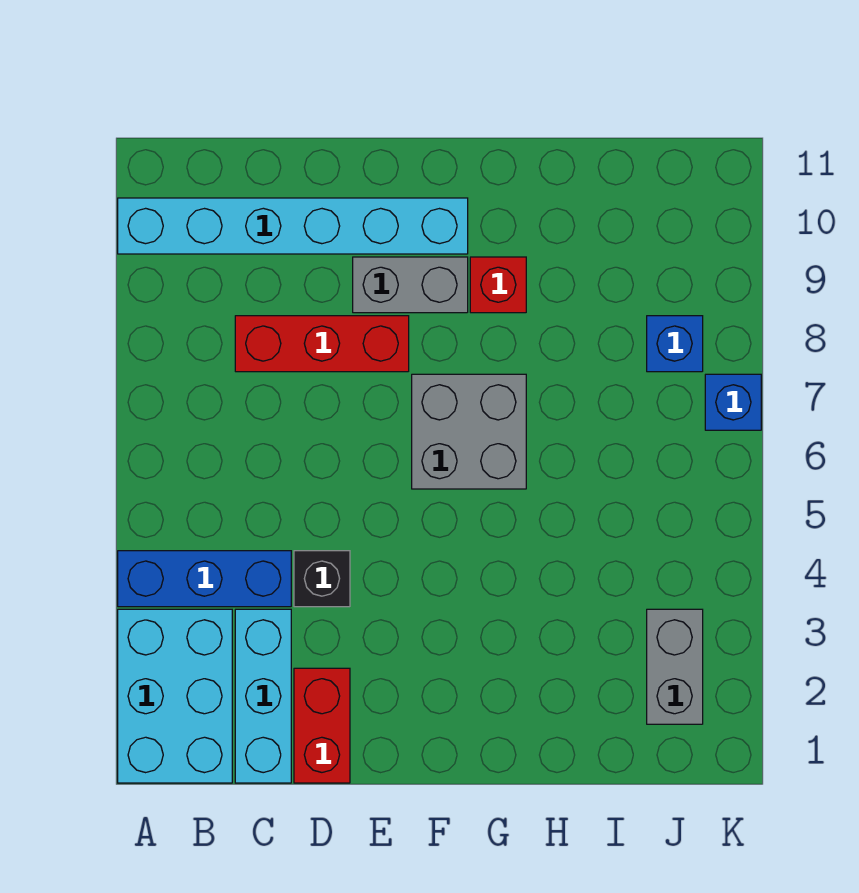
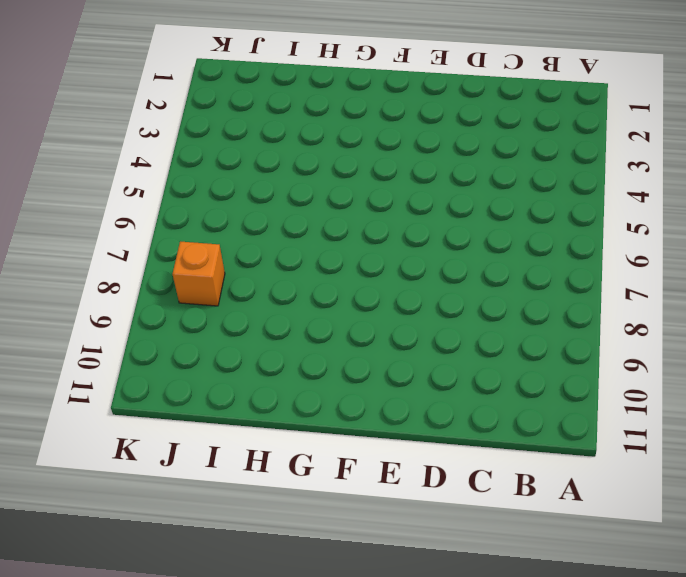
orange brick J8 level 1 -> blue brick J8 level 1
none -> cyan brick A1:B3 level 1
none -> blue brick A4:C4 level 1
none -> cyan brick A10:F10 level 1

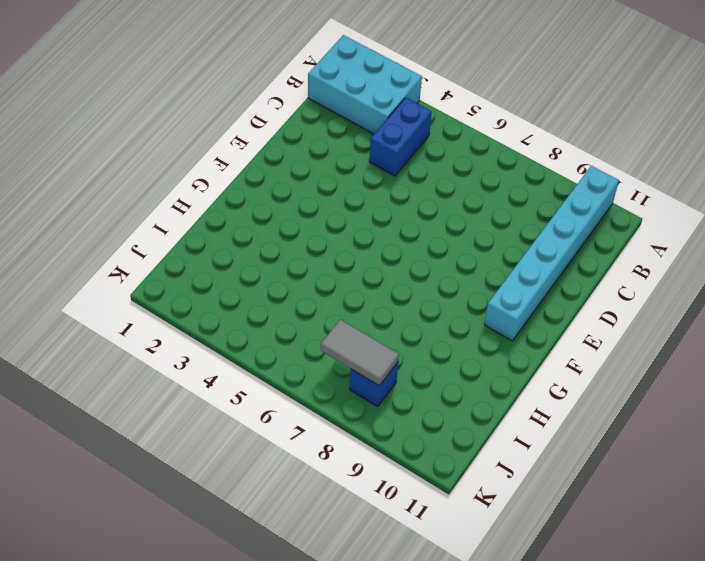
blue brick B4:C4 level 1 -> blue brick A4:C4 level 1
grey tile J7:J8 level 2 -> none
none -> cyan brick C1:C3 level 1
none -> red brick C8:E8 level 1
none -> red brick D1:D2 level 1

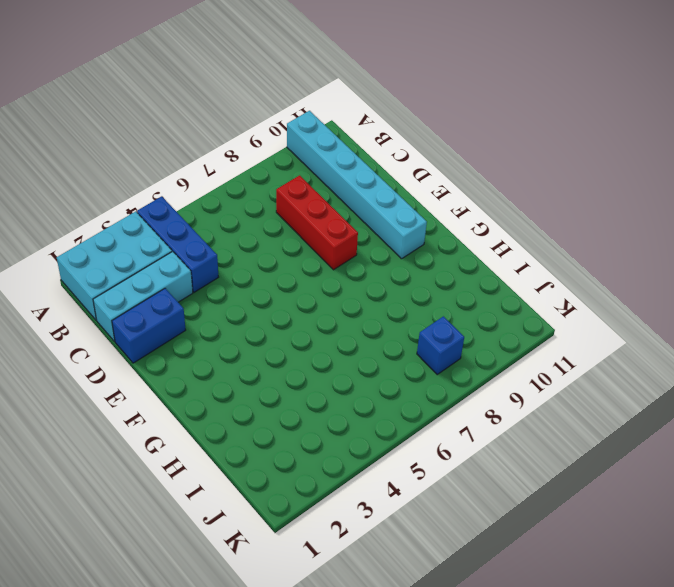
blue brick D1:D2 level 1 -> red brick D1:D2 level 1
none -> black brick D4 level 1
none -> grey brick E9:F9 level 1
none -> grey brick F6:G7 level 1

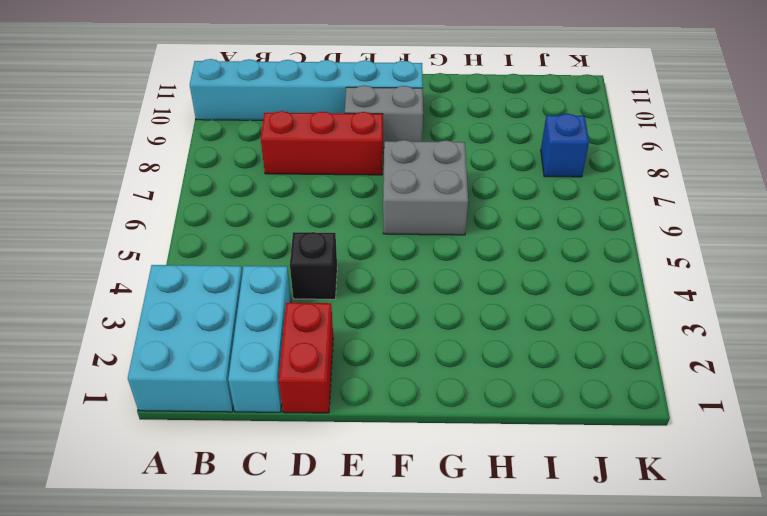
none -> blue brick A4:C4 level 1
none -> red brick G9 level 1
none -> grey brick J2:J3 level 1

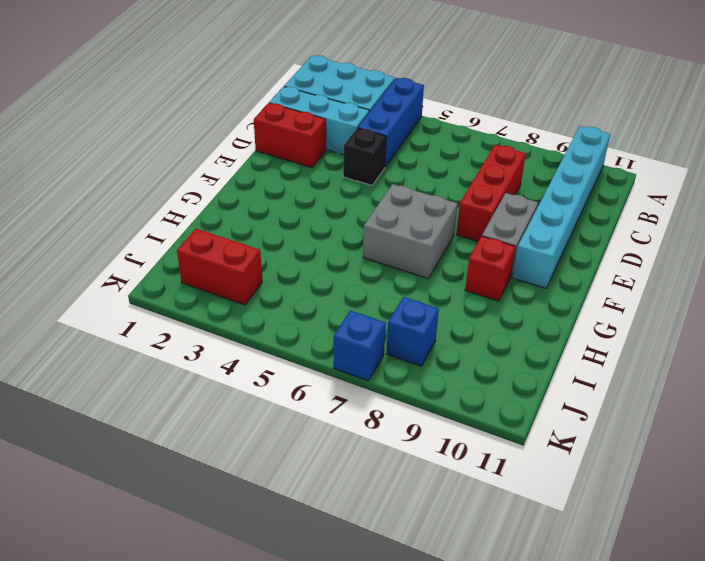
red brick J2:J3 level 1 -> grey brick J2:J3 level 1

